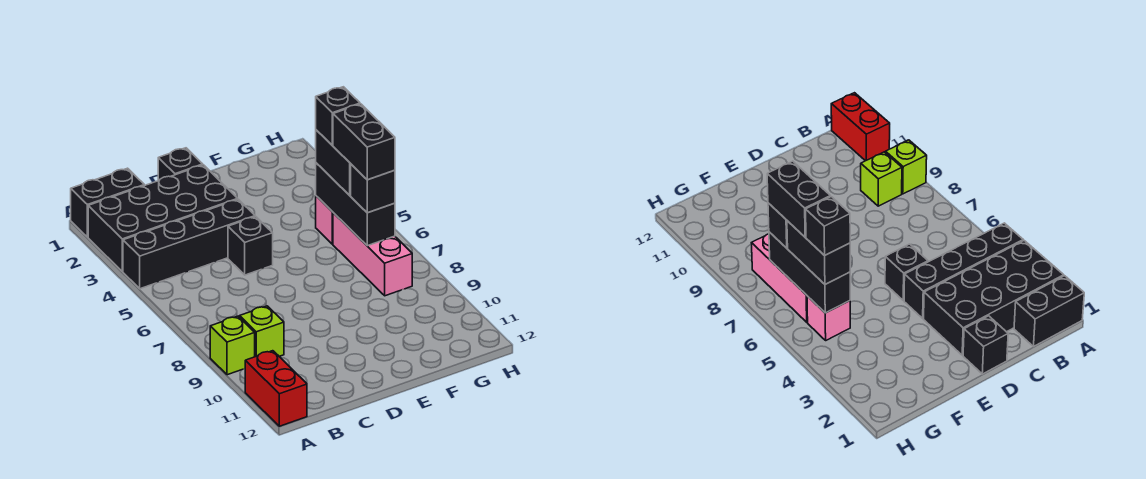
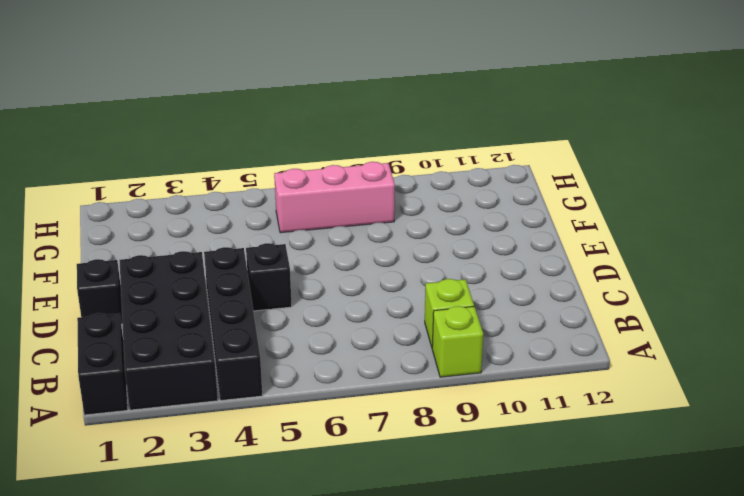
none -> red brick A11:A12 level 1
none -> pink brick G5 level 1
none -> black brick G5:G7 level 2

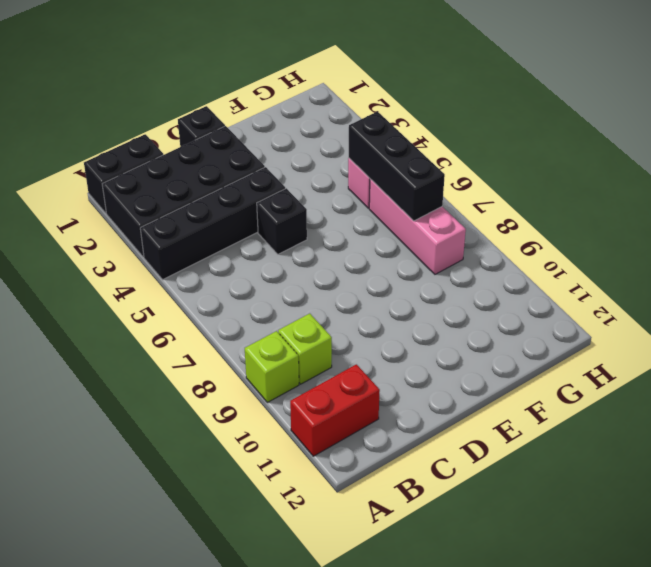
red brick A11:B11 level 1 -> red brick A11:A12 level 1
none -> black brick G5:G6 level 3
none -> black brick G7 level 3
none -> black brick G5 level 4

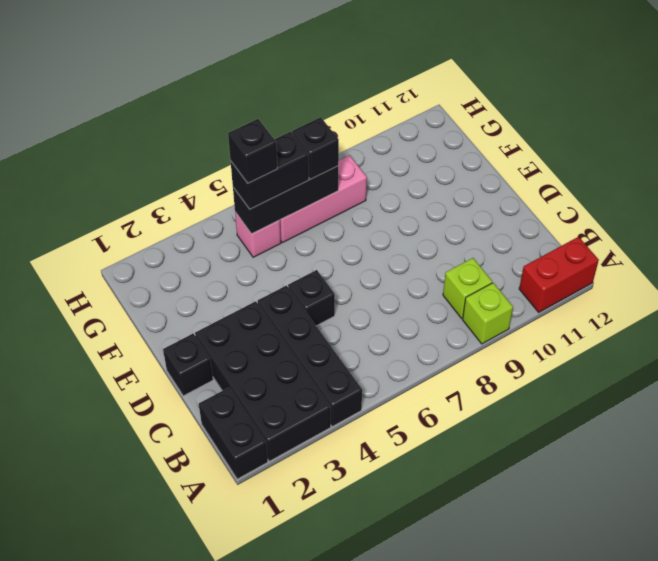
none -> black brick G6:G7 level 4

